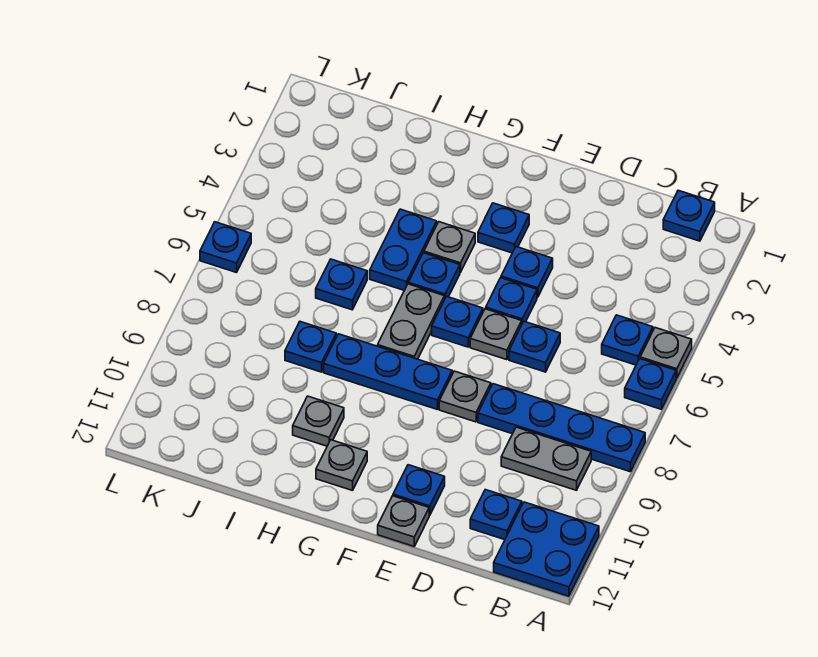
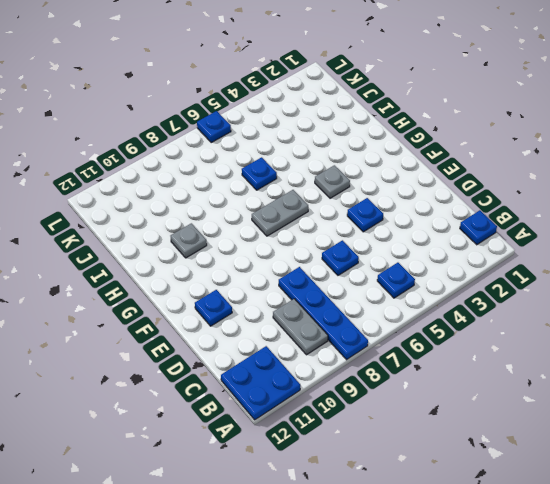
none -> grey plate A5 level 1
none -> blue plate A6 level 1
none -> blue plate C11 level 1

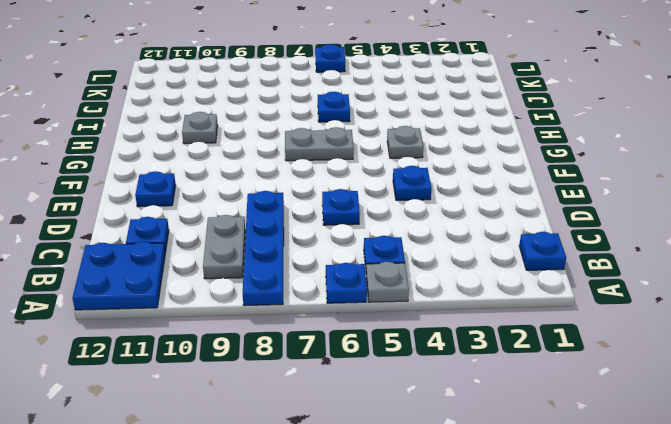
none -> blue plate E5 level 1
none -> grey plate E6 level 1
none -> grey plate E8 level 1

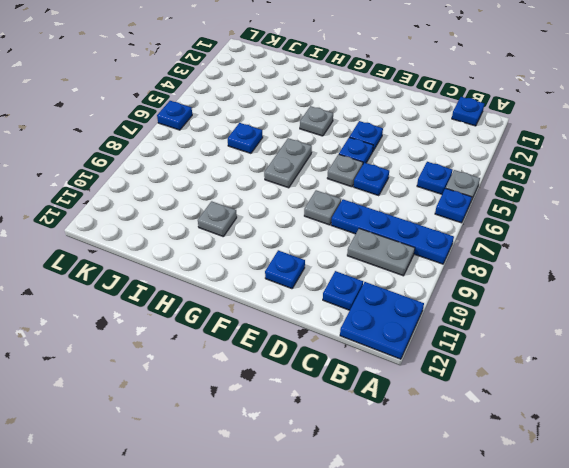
none -> grey plate E12 level 1
none -> blue plate F3 level 1
none -> blue plate F6 level 1

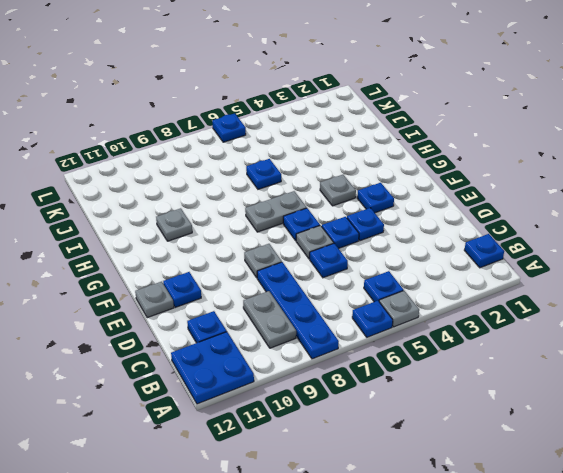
none -> blue plate F8:H8 level 1
none -> blue plate G5 level 1
none -> grey plate G11 level 1

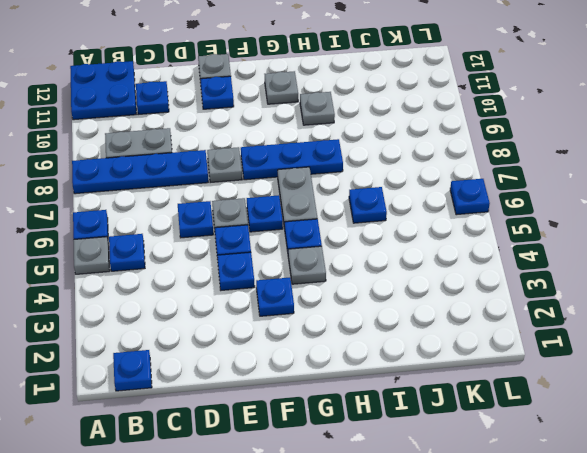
none -> blue plate H4:H5 level 1
none -> blue plate I8 level 1

